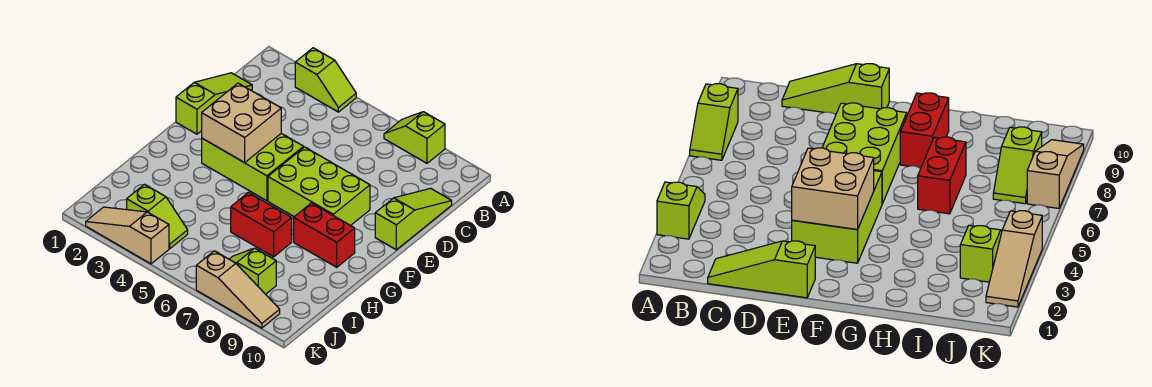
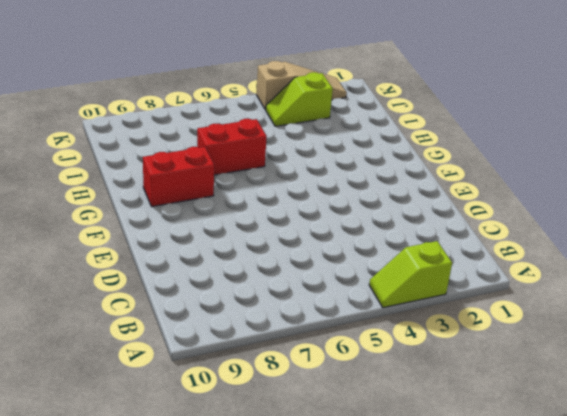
none -> lime slope A7:A8 level 1 top 8
none -> lime slope C1:E1 level 1 top E
none -> lime slope C10:E10 level 1 top E

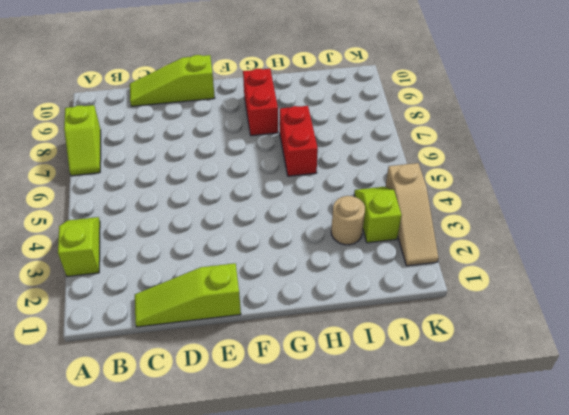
tan round brick I3 level 1 -> none
none -> lime brick E3:F5 level 1
none -> lime brick E6:F8 level 1
none -> lime slope J7:J8 level 1 top 8

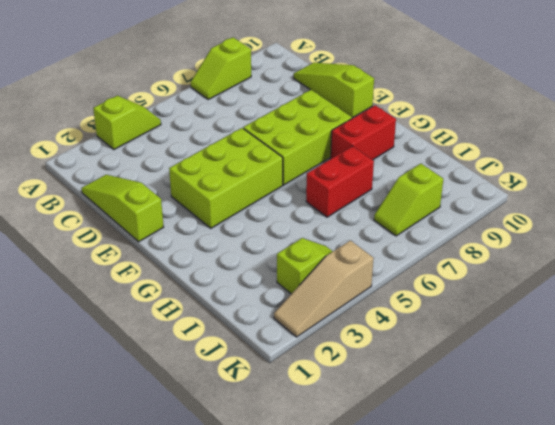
none -> tan slope K7:K9 level 1 top 7
none -> tan brick E3:F4 level 2

